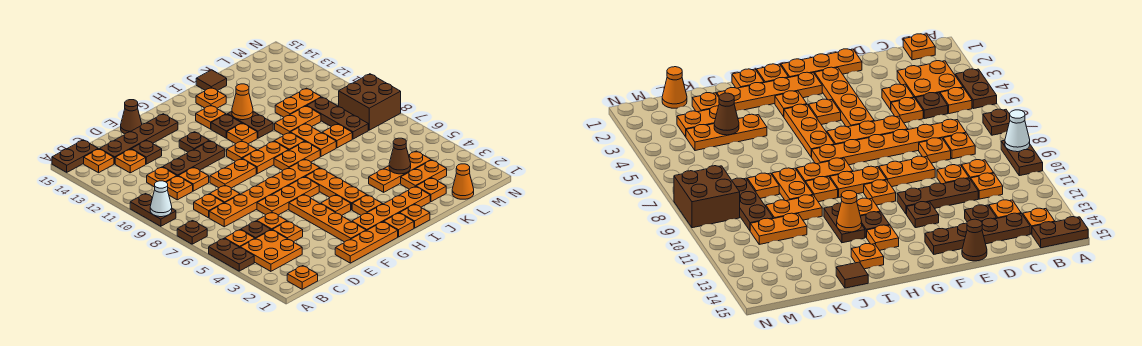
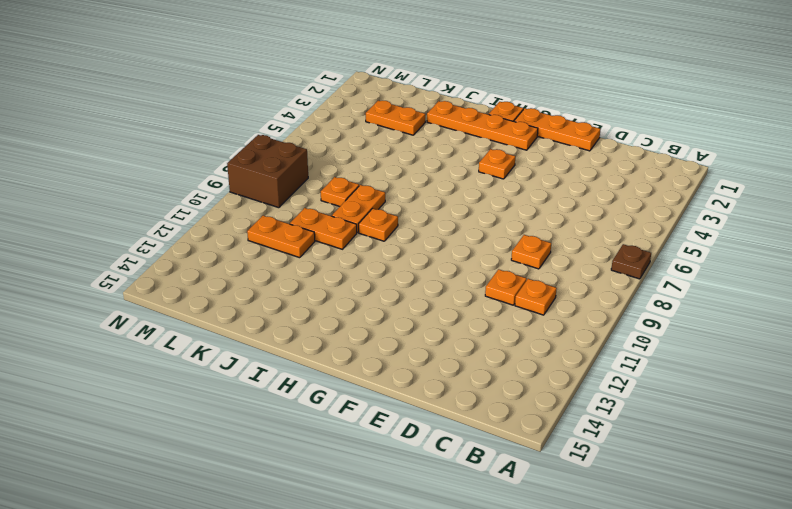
none -> brown plate A4:A5 level 1
none -> brown plate A9:A10 level 1
none -> brown plate A15:B15 level 1
none -> orange plate B1 level 1

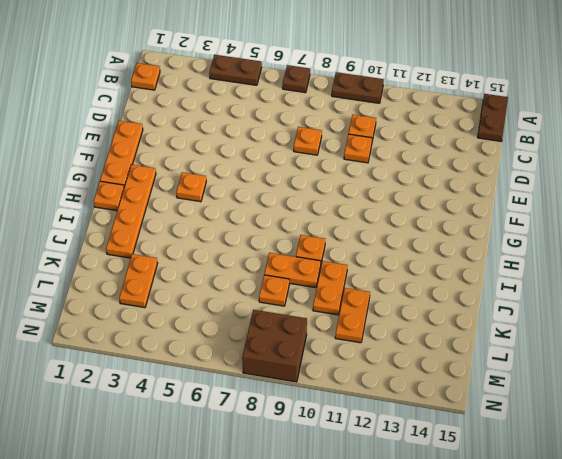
none -> orange plate B3:C4 level 1
none -> orange plate B5 level 1
none -> orange plate B14 level 1
none -> brown plate C5 level 1

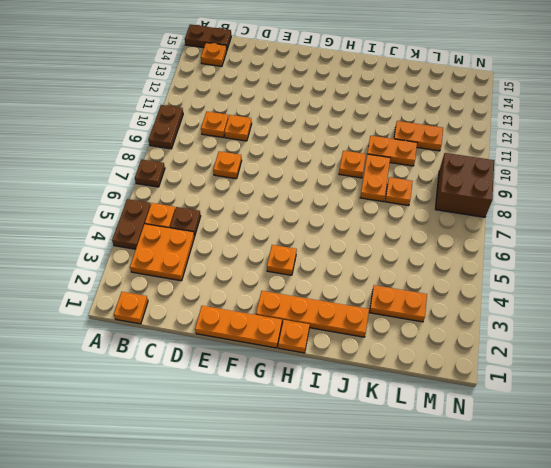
none -> orange plate C7:H7 level 1
none -> orange plate C8 level 1
none -> orange plate C11 level 1
none -> orange plate C13 level 1

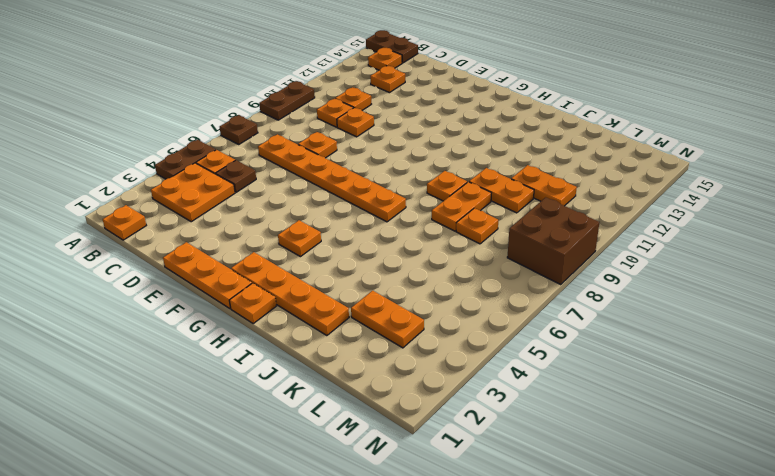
none -> orange plate C8 level 1
none -> brown plate C14:F14 level 1
none -> orange plate D4 level 1
none -> orange plate D5 level 1

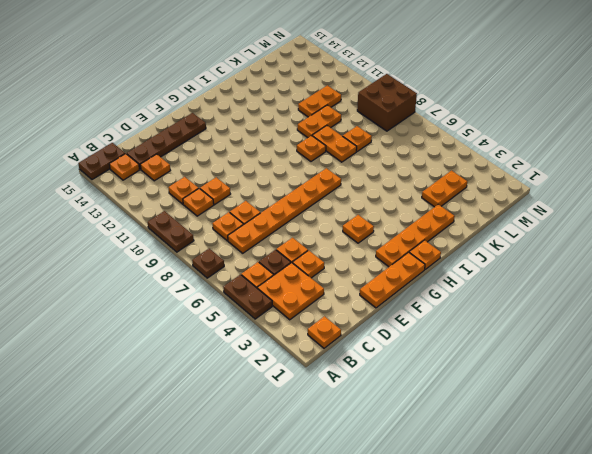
none -> brown plate D11:F11 level 1
none -> brown plate D13 level 1
none -> orange plate E6:G6 level 1
none -> orange plate E9:F9 level 1

